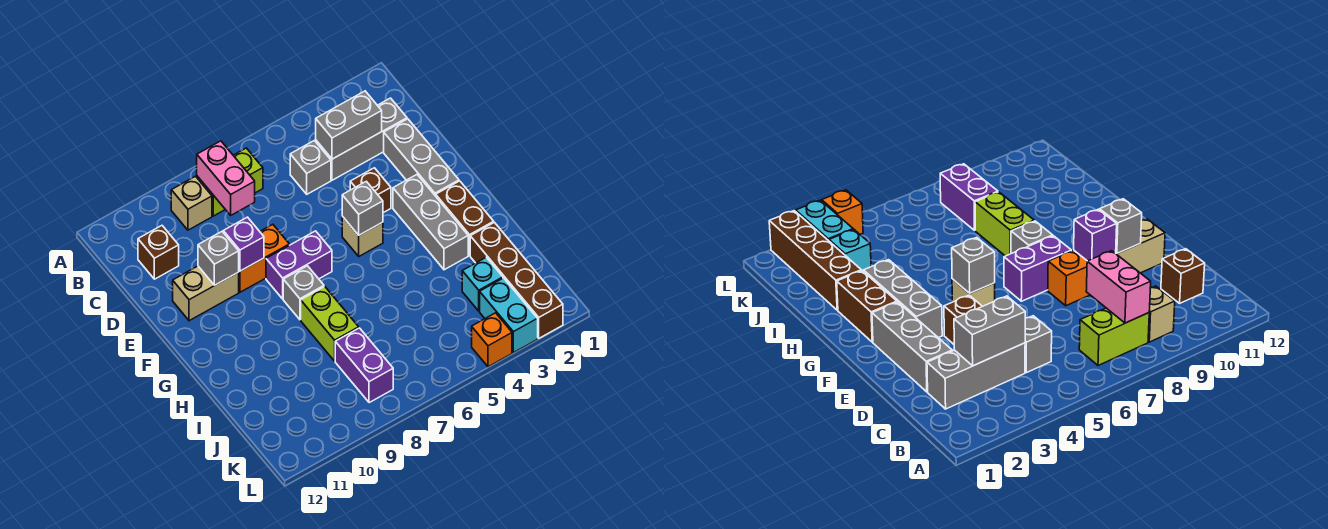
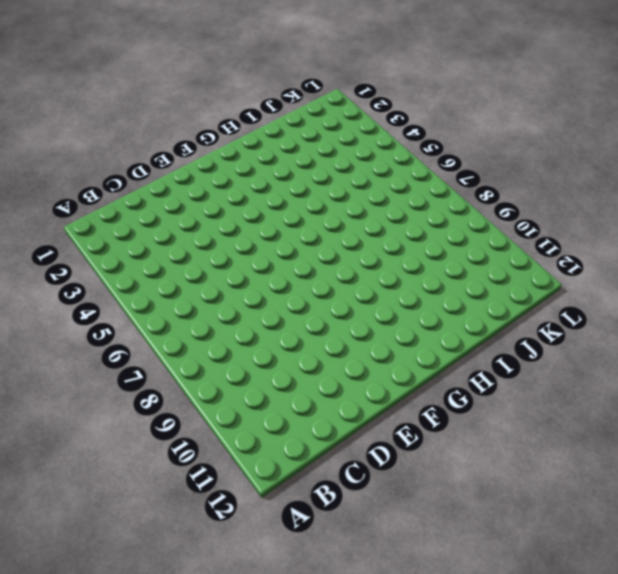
none -> lime brick B7:B8 level 1
none -> tan brick B9 level 1
none -> grey brick C2:C4 level 1

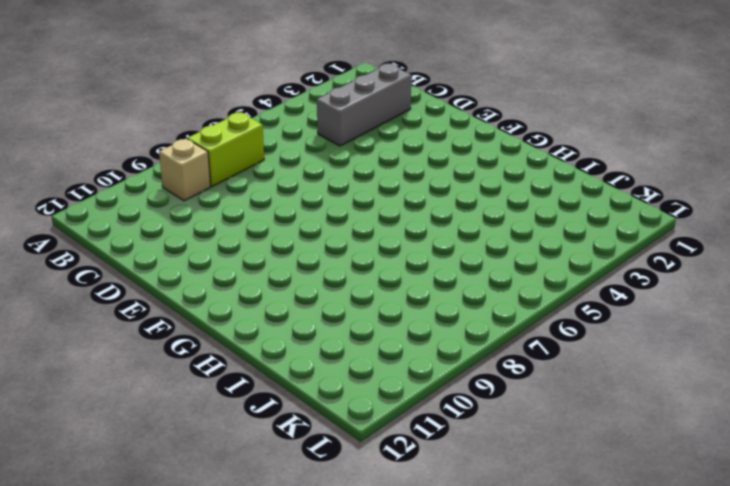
none -> grey brick C5 level 1
none -> brown brick C11 level 1
none -> grey brick D2:F2 level 1

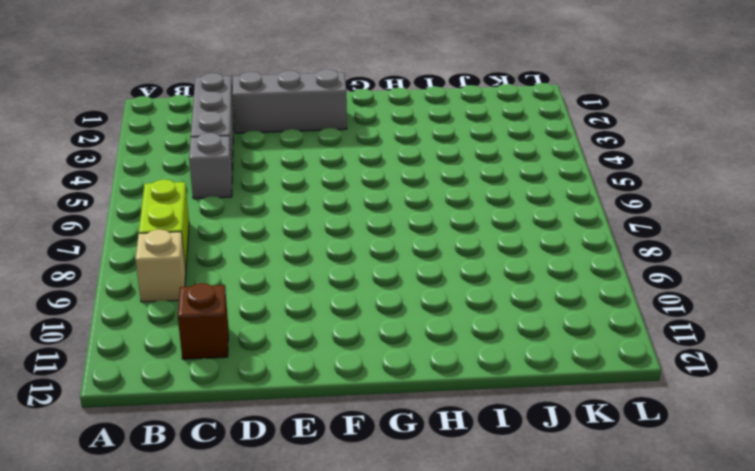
none -> brown brick E4 level 1
none -> orange brick E8:E9 level 1
none -> tan brick E10:E11 level 1

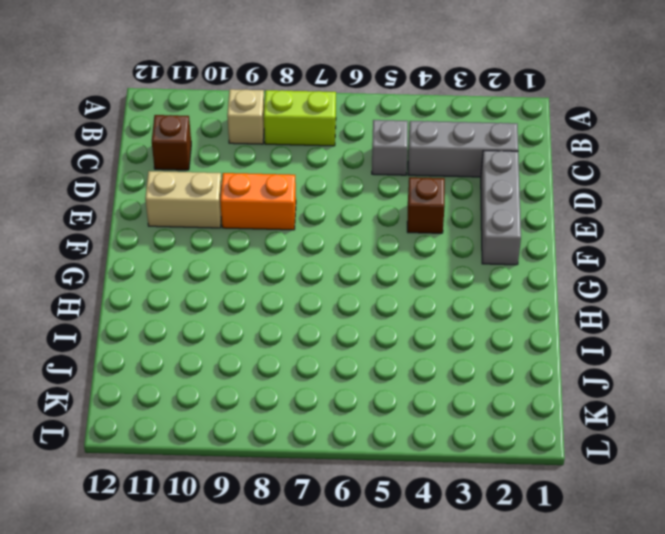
none -> grey brick F3:H3 level 1
none -> tan brick F5 level 1
none -> purple brick F7:F8 level 1

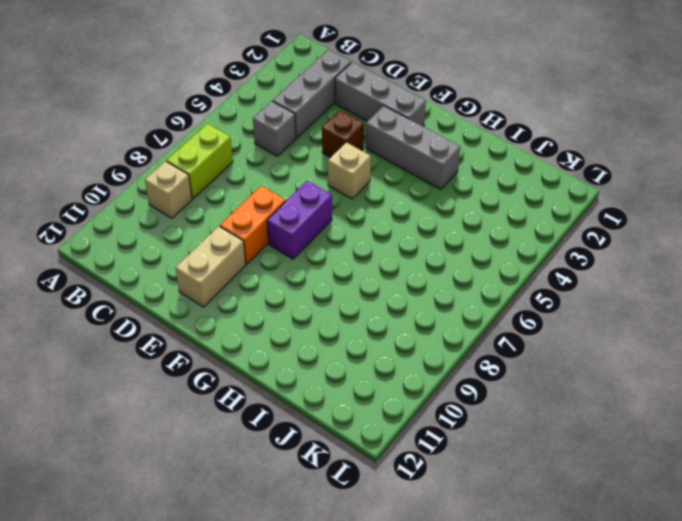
none -> brown brick C11 level 1
none -> brown brick G2:H2 level 1
none -> grey brick G8 level 1

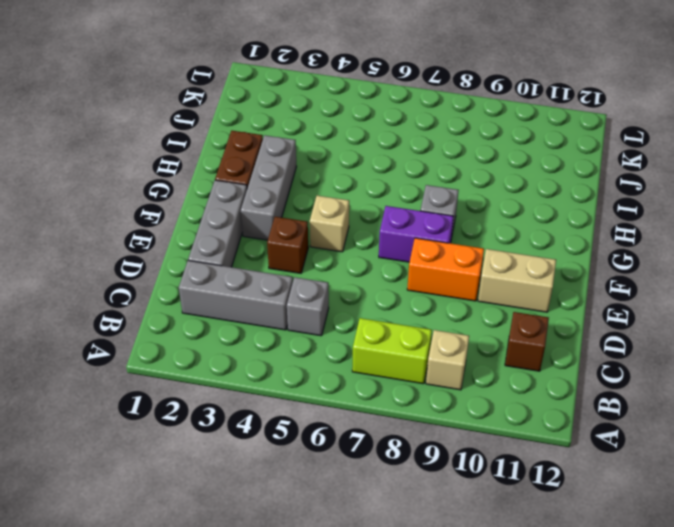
none -> lime brick H8:I8 level 1
none -> brown brick I2:L2 level 1
none -> cyan brick J3 level 1

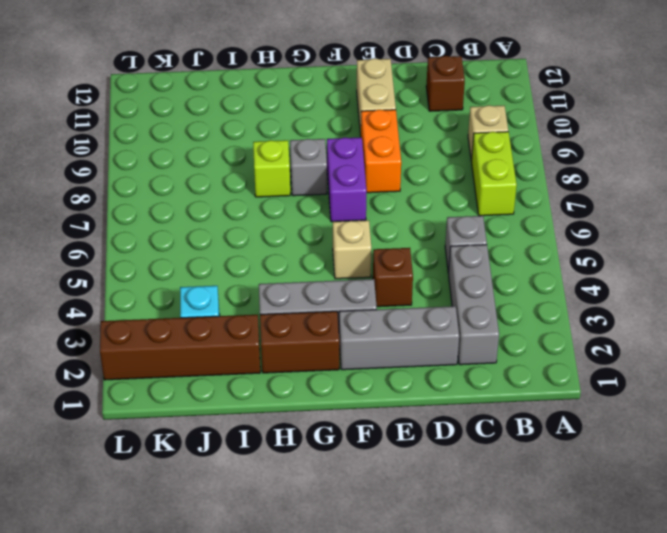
lime brick H8 level 1 -> lime brick H8:I8 level 1
none -> purple brick J8:K8 level 1
none -> cyan brick K3:L3 level 1
none -> orange brick L4 level 1

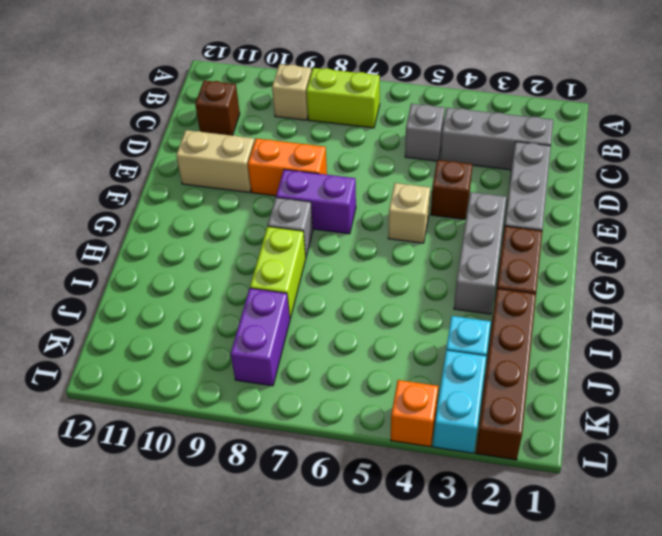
none -> pink brick B8:C8 level 2
none -> grey brick C3:C4 level 2
none -> purple brick E9 level 2

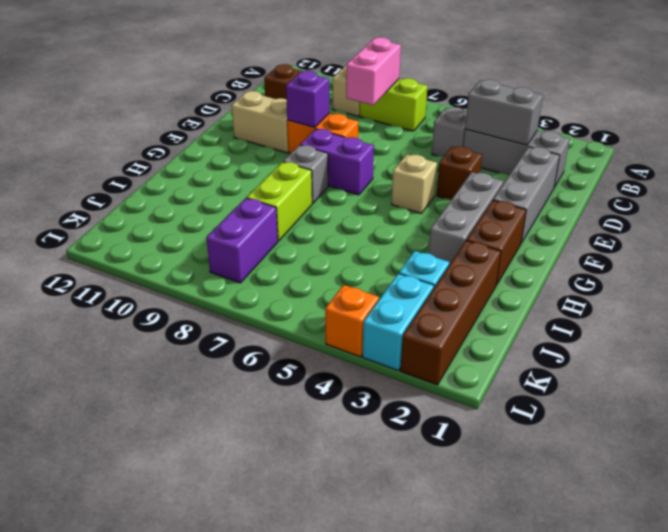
none -> grey brick E10 level 2
none -> grey brick F5 level 2

